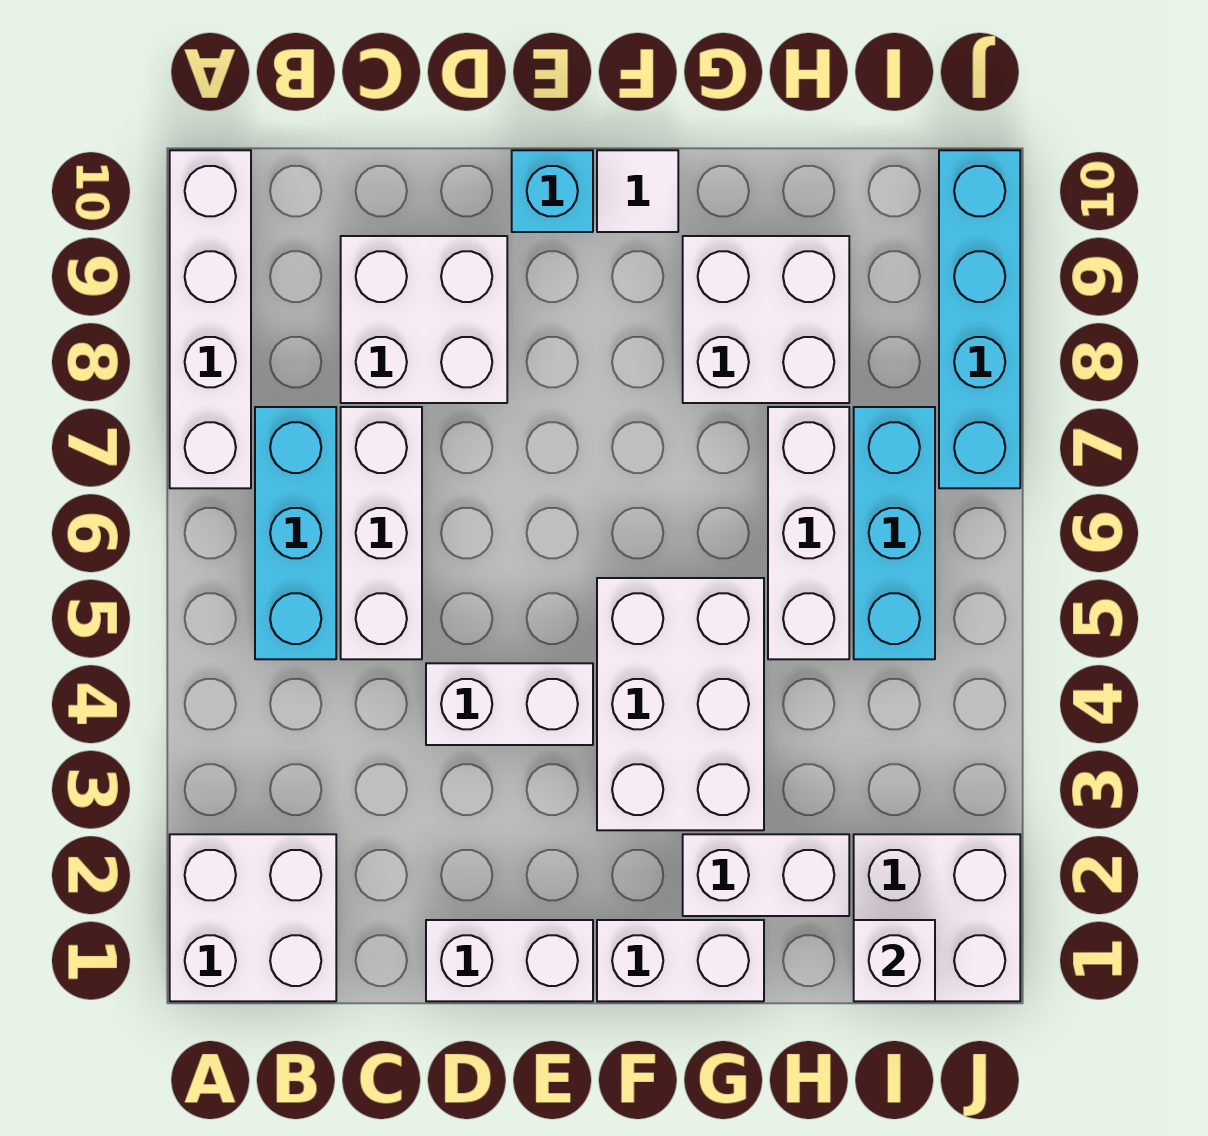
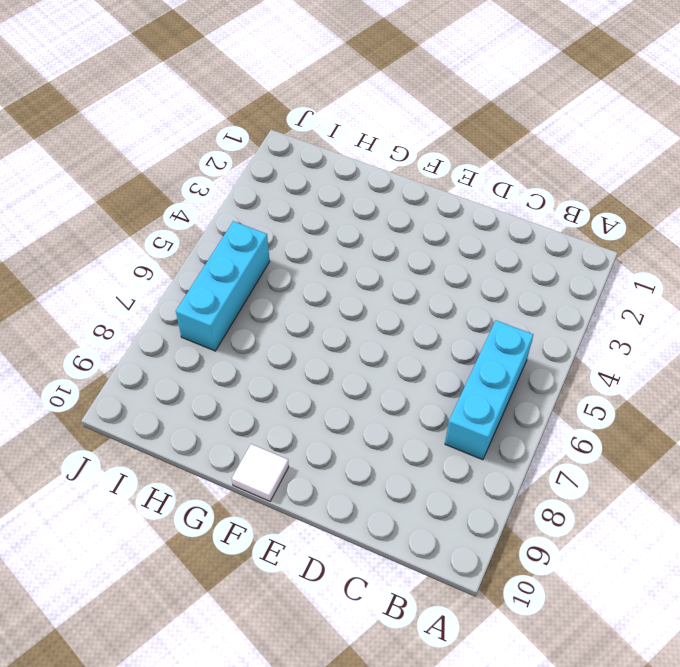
none -> white brick A1:B2 level 1
none -> white brick A7:A10 level 1
none -> white brick C5:C7 level 1

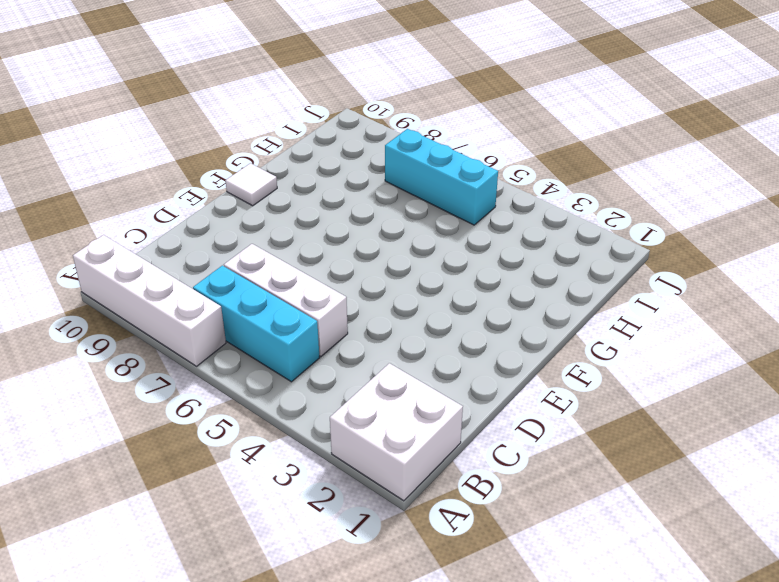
none -> white brick C8:D9 level 1
none -> white brick D1:E1 level 1
none -> white brick D4:E4 level 1

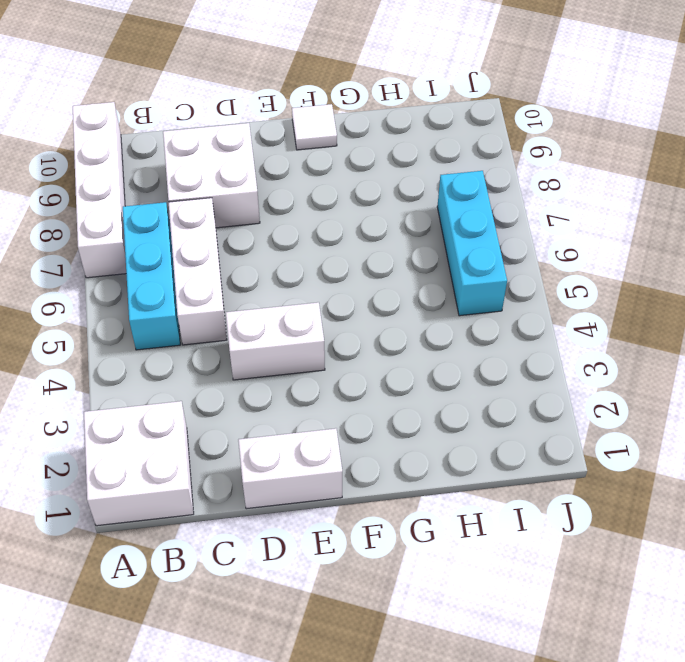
none -> cyan brick E10 level 1
none -> white brick F1:G1 level 1
none -> white brick F3:G5 level 1

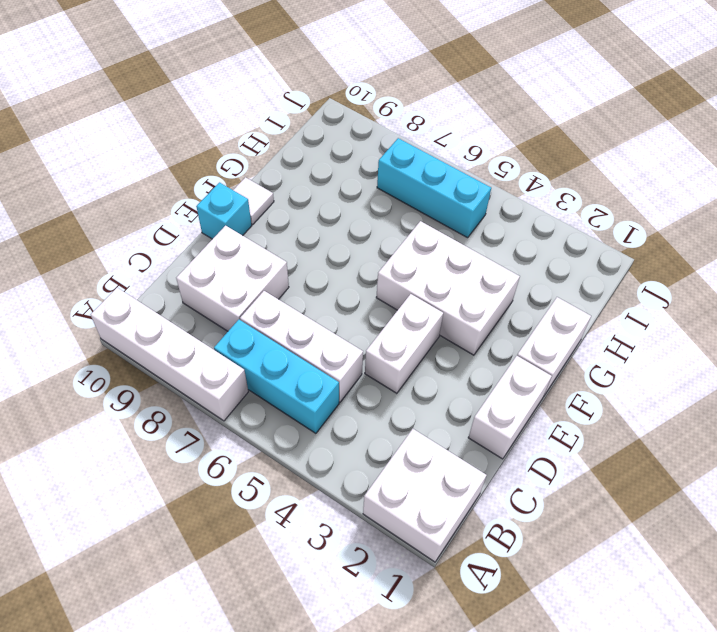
none -> white brick G2:H2 level 1
none -> white brick G8:H9 level 1
none -> white brick H5:H7 level 1

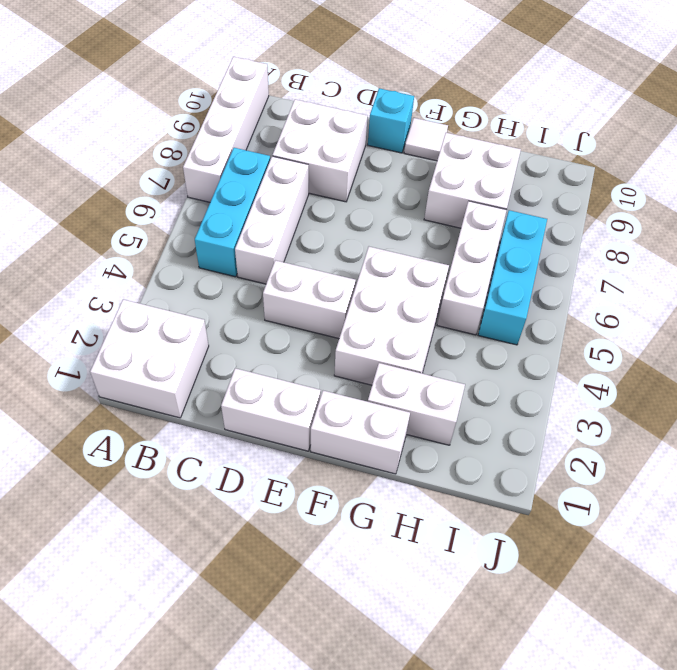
none -> white brick I1:J2 level 1
none -> cyan brick J7:J10 level 1
none -> white brick I1 level 2

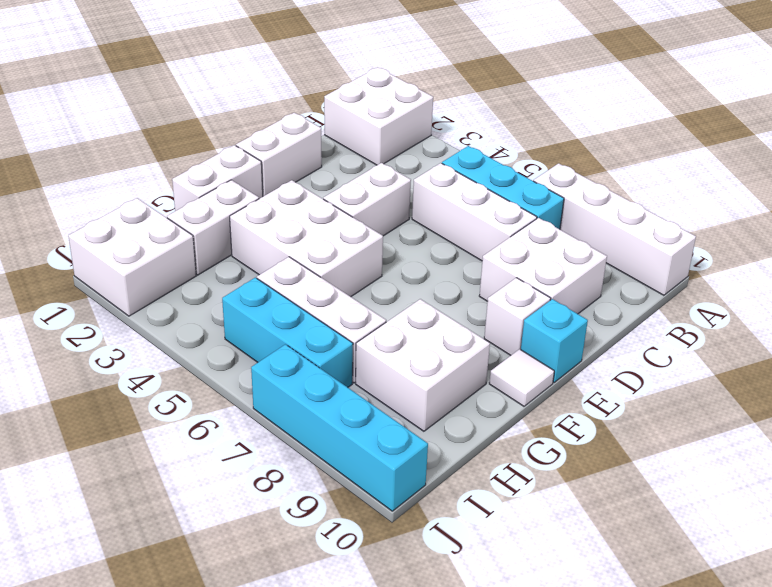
white brick E9 level 1 -> white brick I1 level 2

